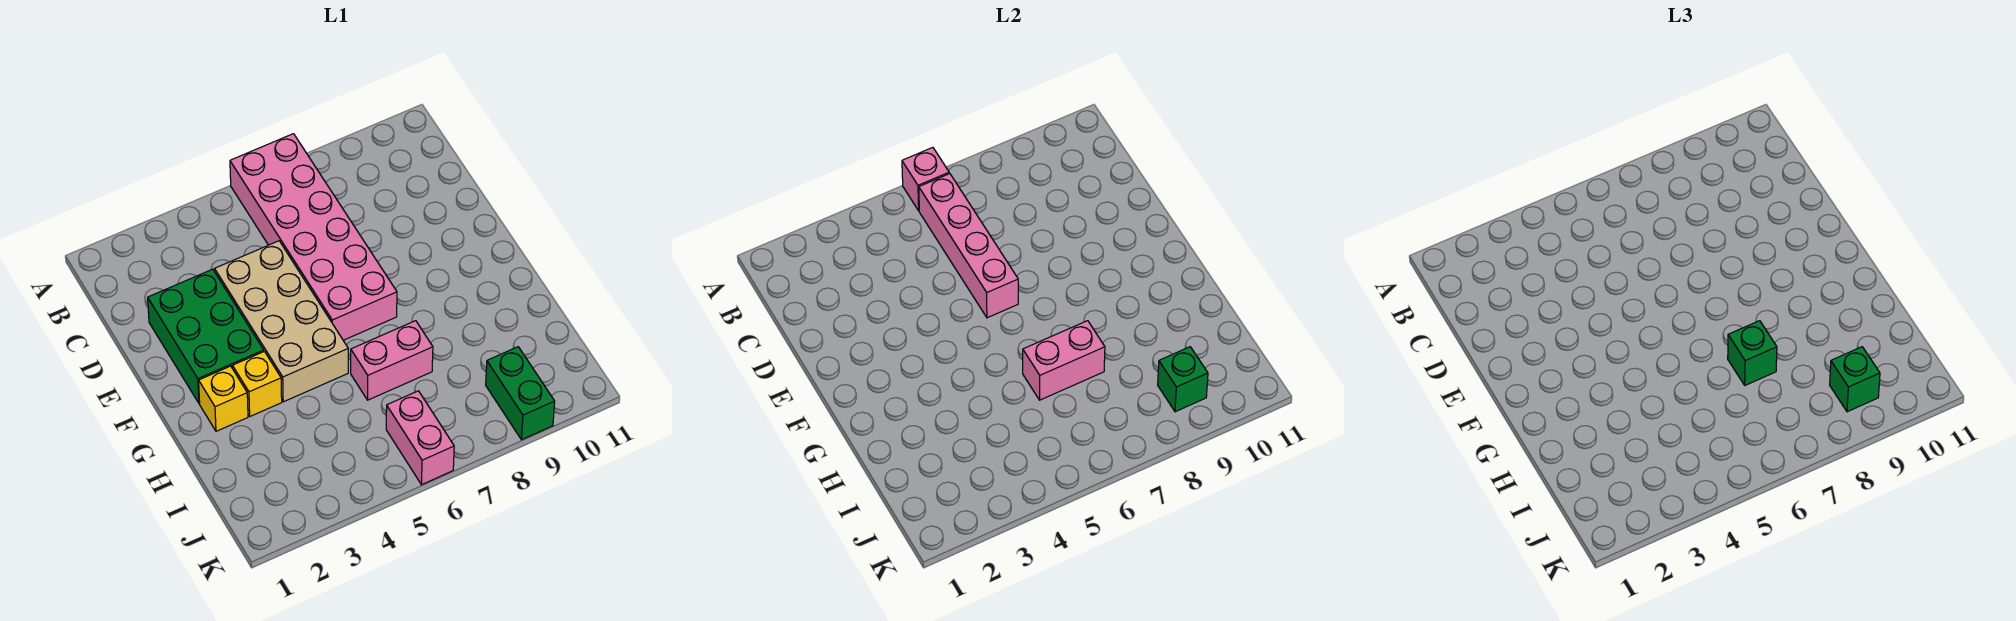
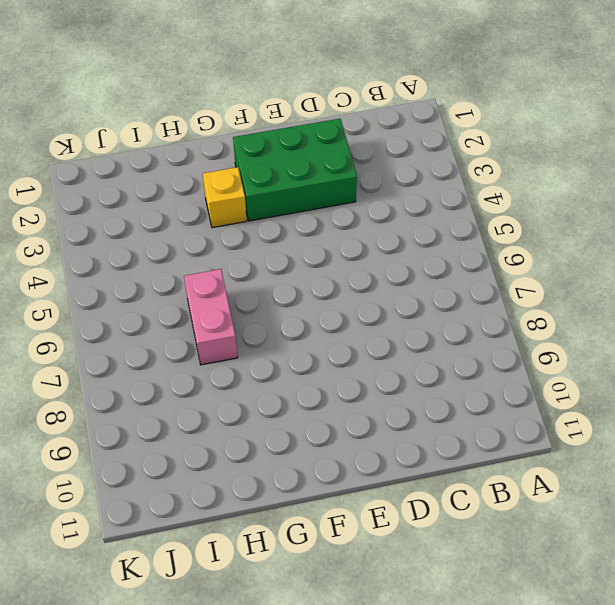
none -> pink brick A6:F7 level 1
none -> tan brick D4:G5 level 1
none -> yellow brick G2 level 1

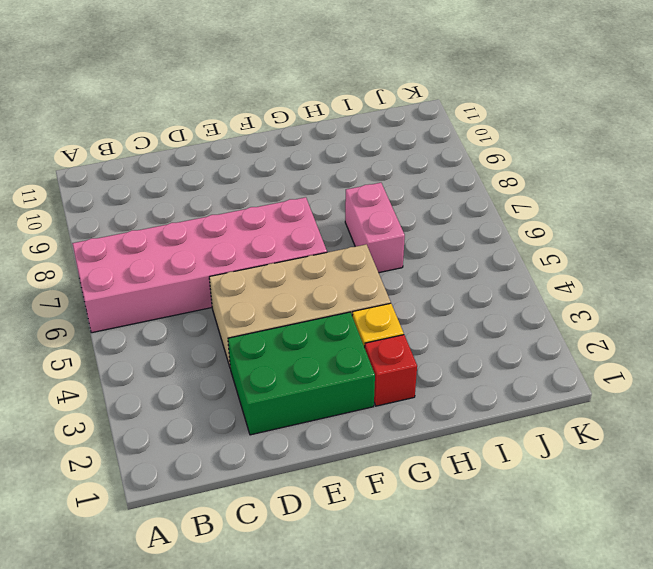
red brick G2 level 1 -> yellow brick G2 level 1
none -> pink brick J6:K6 level 1
none -> green brick J9:K9 level 1
none -> pink brick A6 level 2

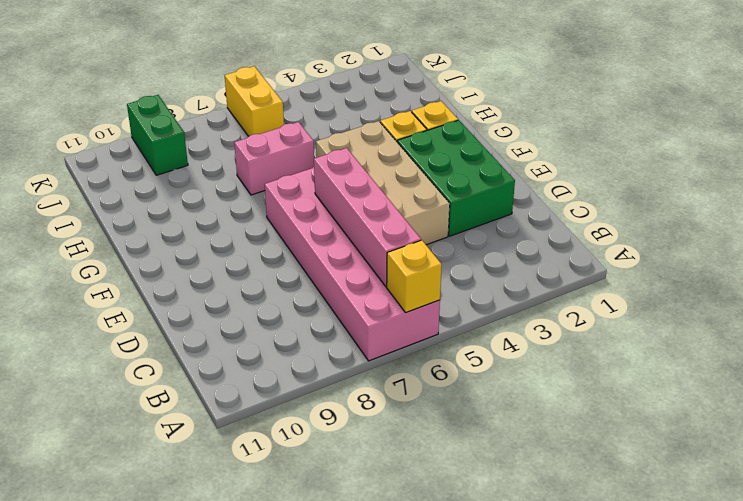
yellow brick A6 level 2 -> pink brick A6 level 2
yellow brick J6:K6 level 1 -> pink brick J6:K6 level 1
none -> pink brick H6:H7 level 2
none -> green brick J9 level 2
none -> green brick H7 level 3

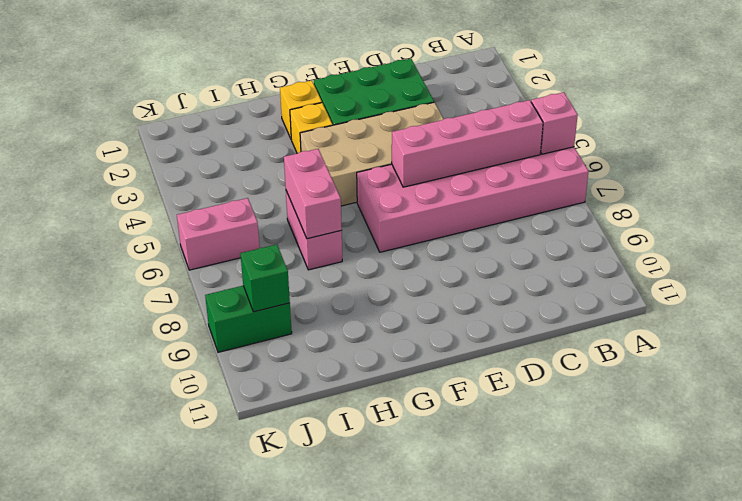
none -> green brick H7 level 3
none -> green brick J9 level 3

